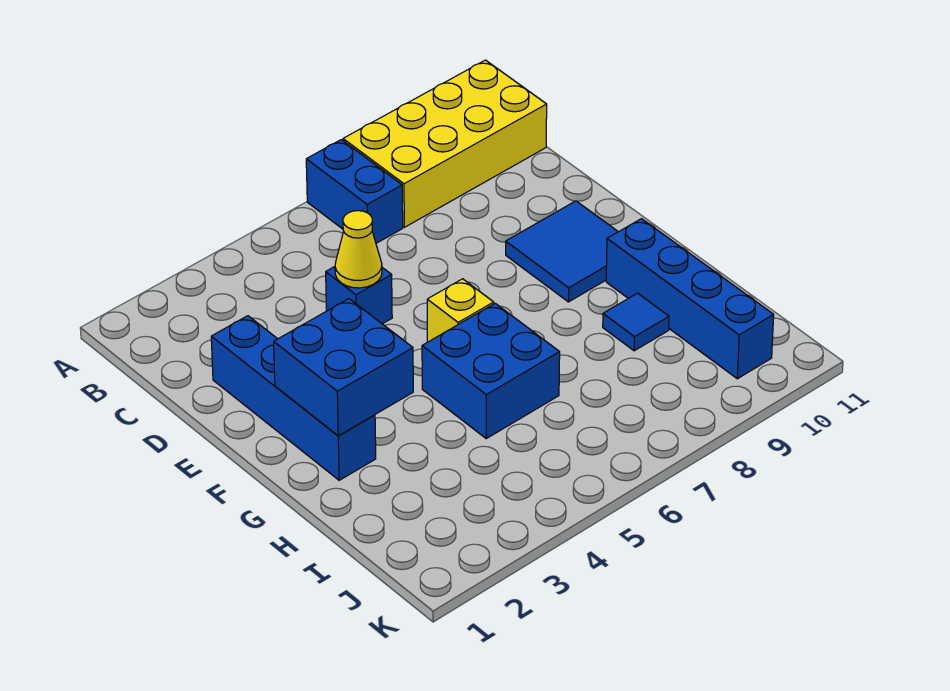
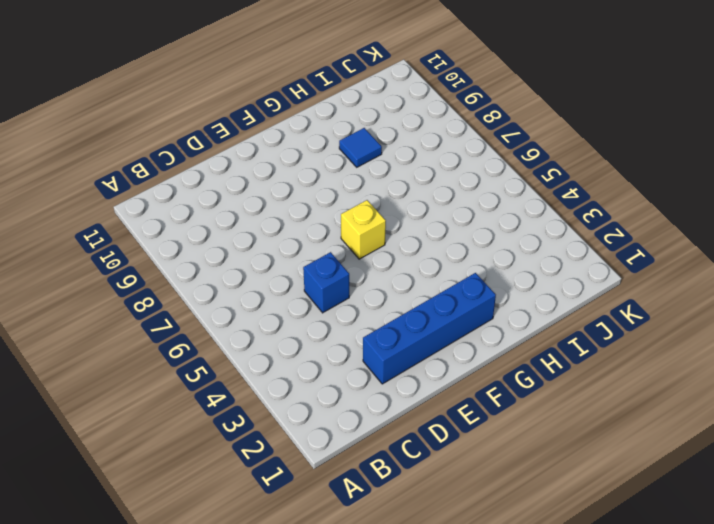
none -> blue brick A7:B7 level 1
none -> yellow brick A8:B11 level 1

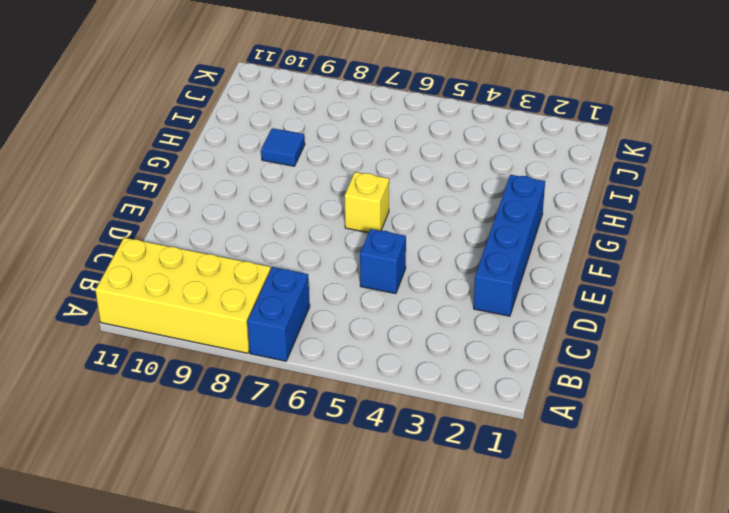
none -> blue tile E9:F10 level 1
none -> blue brick G5:H6 level 1

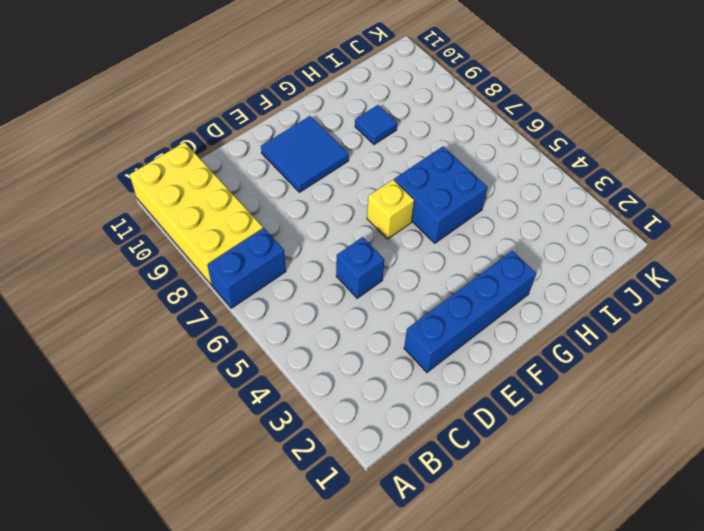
none -> blue brick G10:J10 level 1
none -> yellow cone D5 level 2

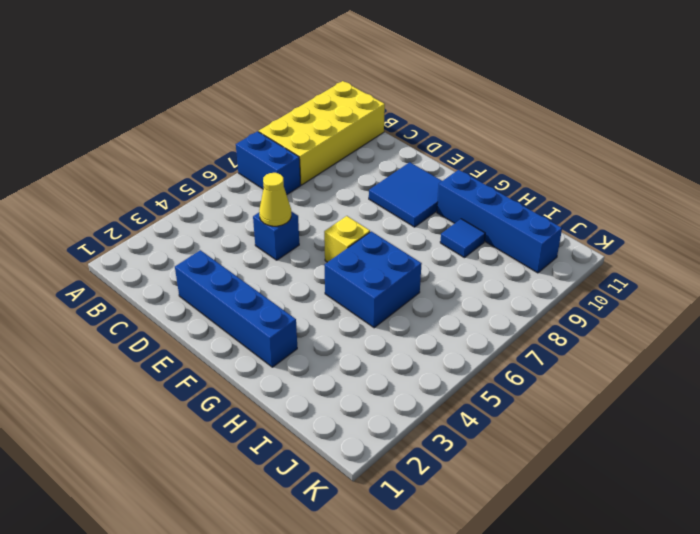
none -> blue brick F2:G3 level 2

